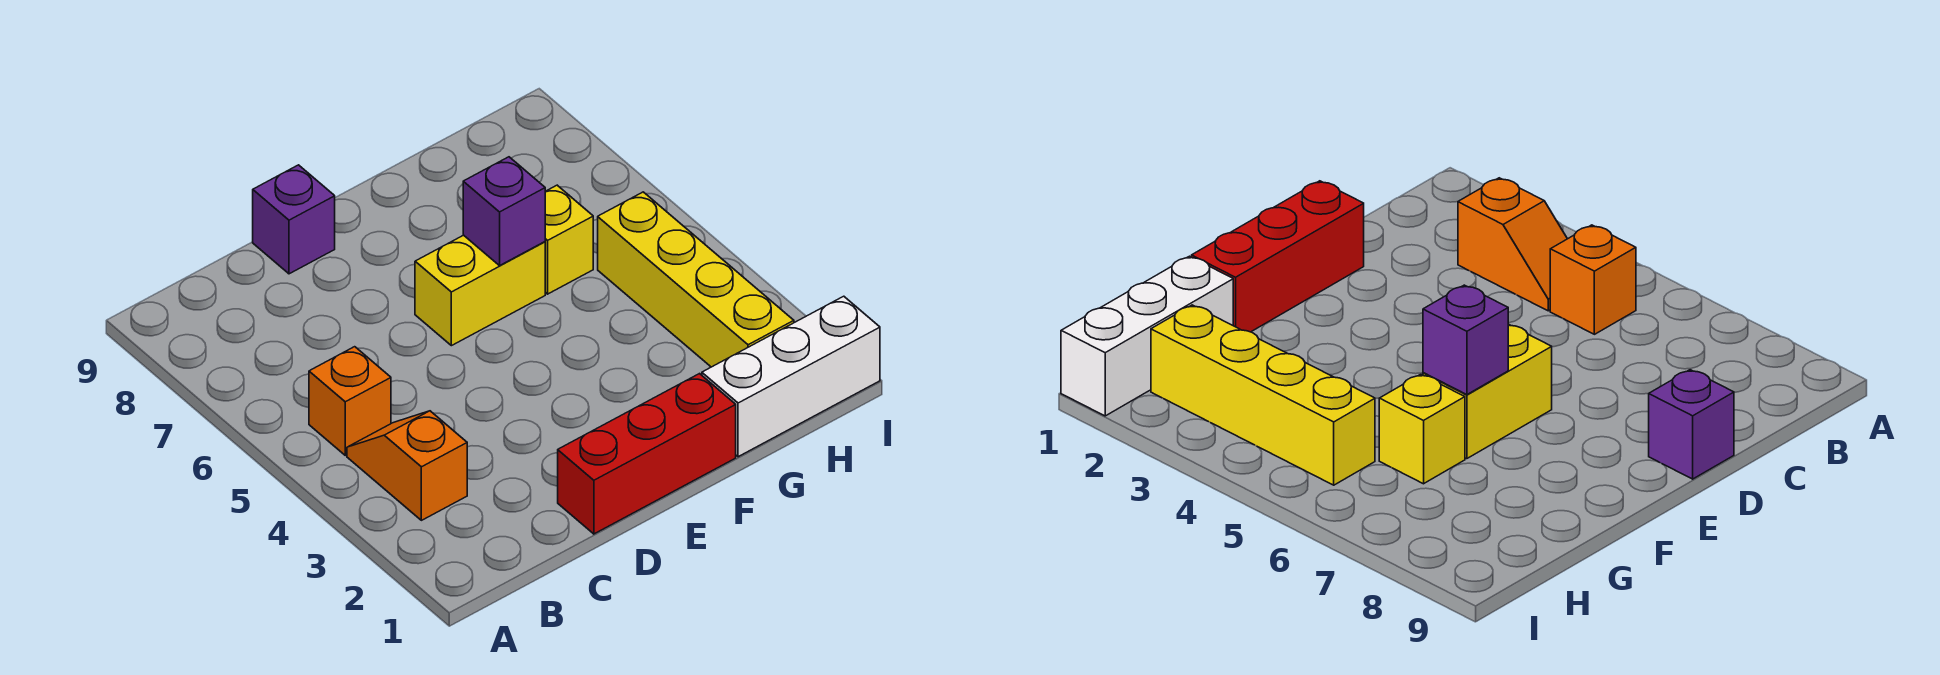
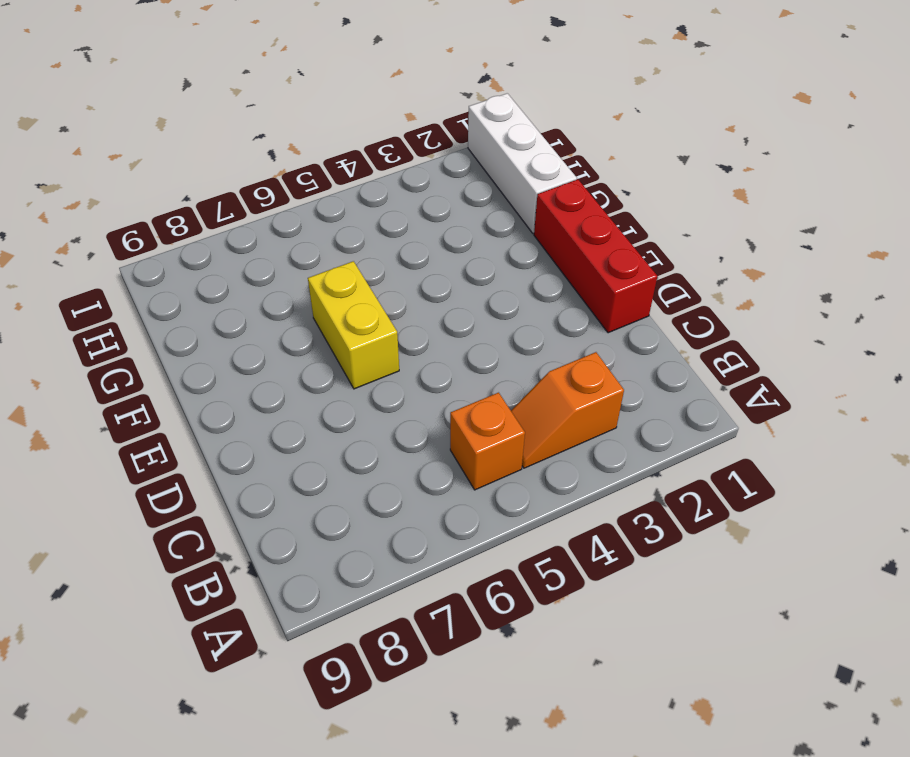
none -> purple brick D9 level 1
none -> yellow brick G6 level 1

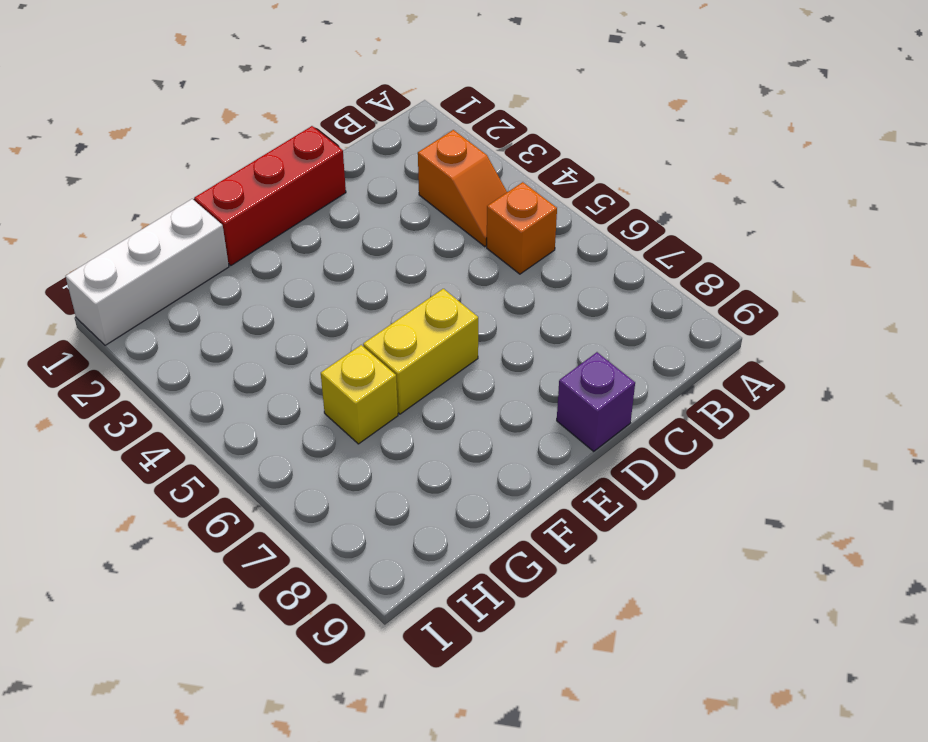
none -> yellow brick H2:H5 level 1
none -> purple brick F6 level 2

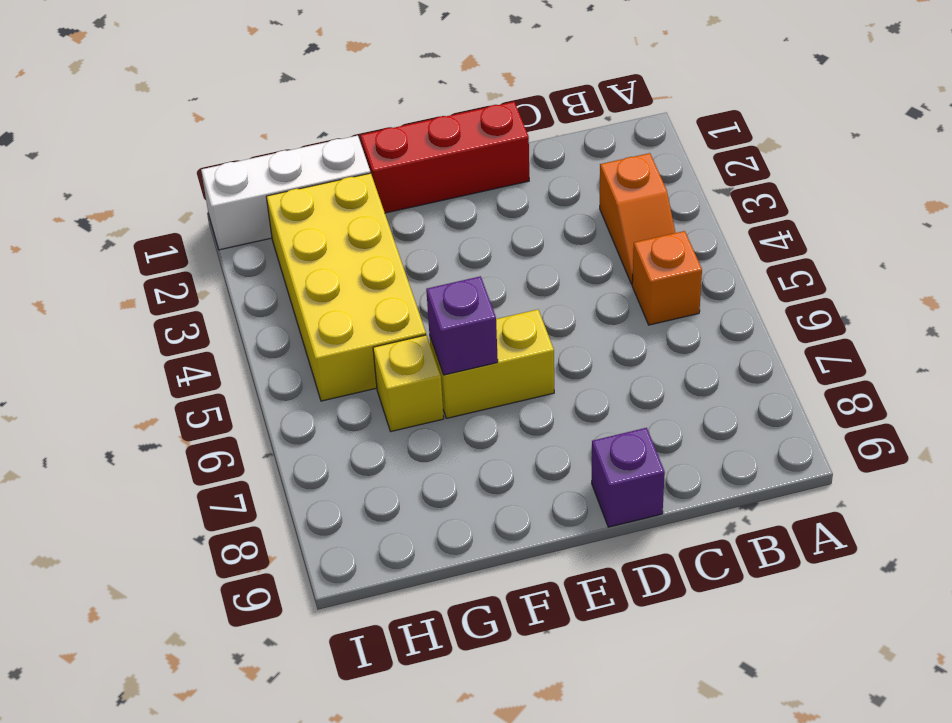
yellow brick G2:H5 level 1 -> yellow brick H2:H5 level 1

